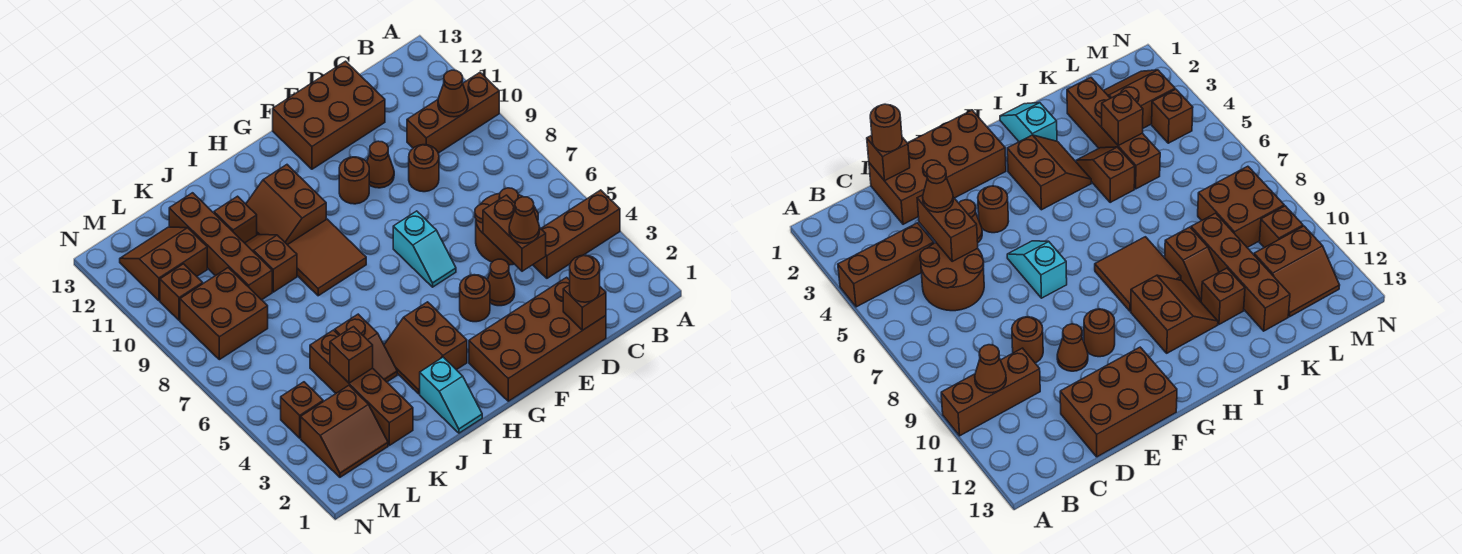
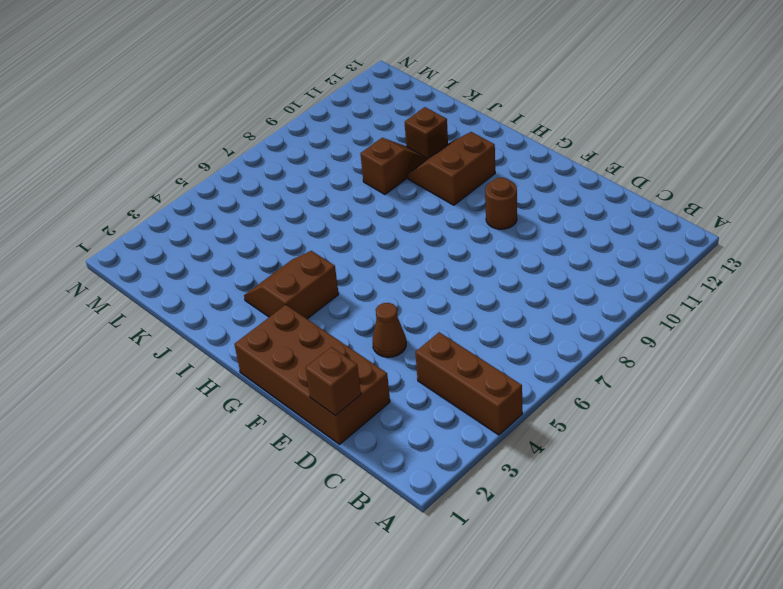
none -> brown brick A10:C10 level 1
none -> brown round brick C5:D6 level 1
none -> brown round brick D9 level 1
none -> brown brick D12:F13 level 1

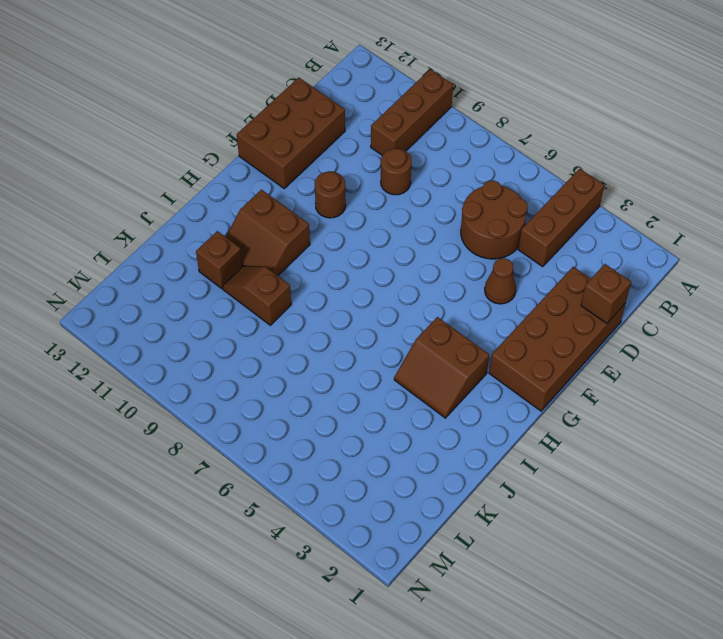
none -> brown cone E10 level 1
none -> brown round brick F4 level 1
none -> cyan slope F6:F7 level 1 top 7
none -> brown tile H8:I9 level 1

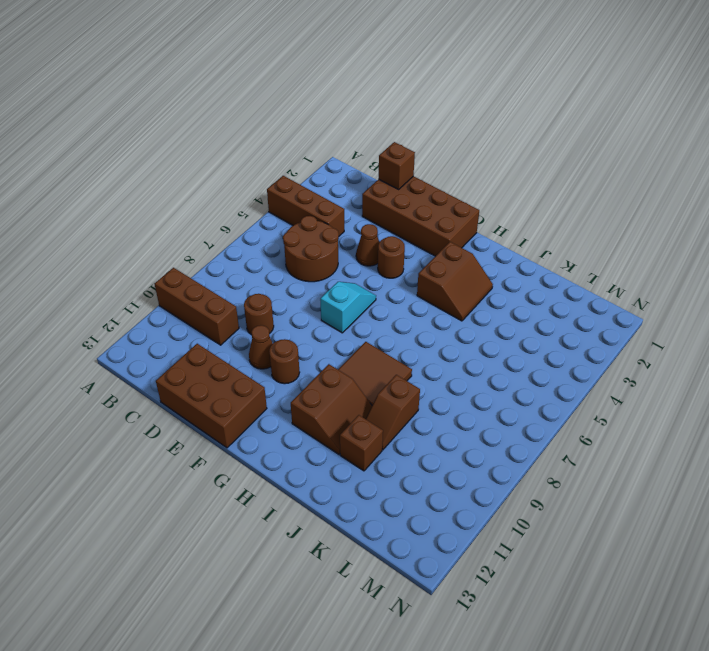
none -> cyan slope I1:I2 level 1 top 2
none -> brown slope J4:J5 level 1 top 5
none -> brown brick K2:K5 level 1
none -> brown brick K9:K12 level 1

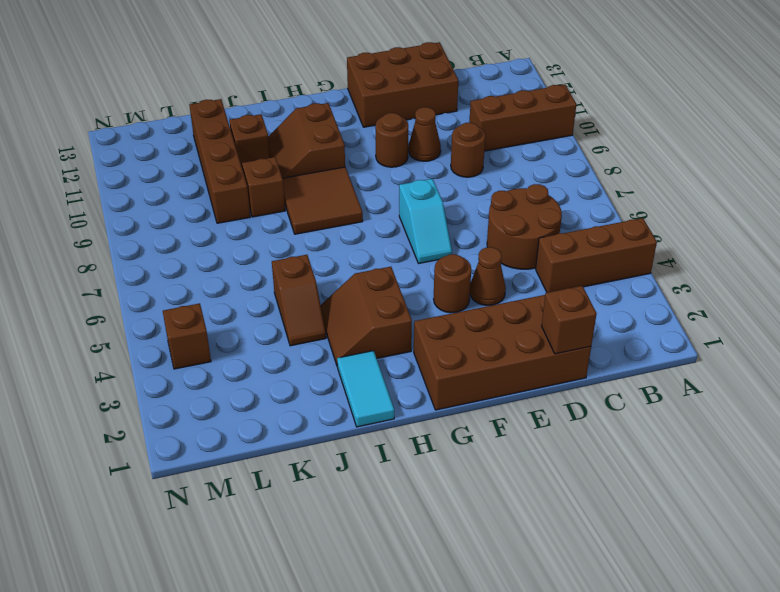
cyan tile I1:I2 level 1 -> cyan slope I1:I2 level 1 top 2
none -> brown brick K2:K5 level 1
none -> brown slope L2:M3 level 1 top 3
none -> brown brick L8:M9 level 1
none -> brown slope L11:M12 level 1 top 11

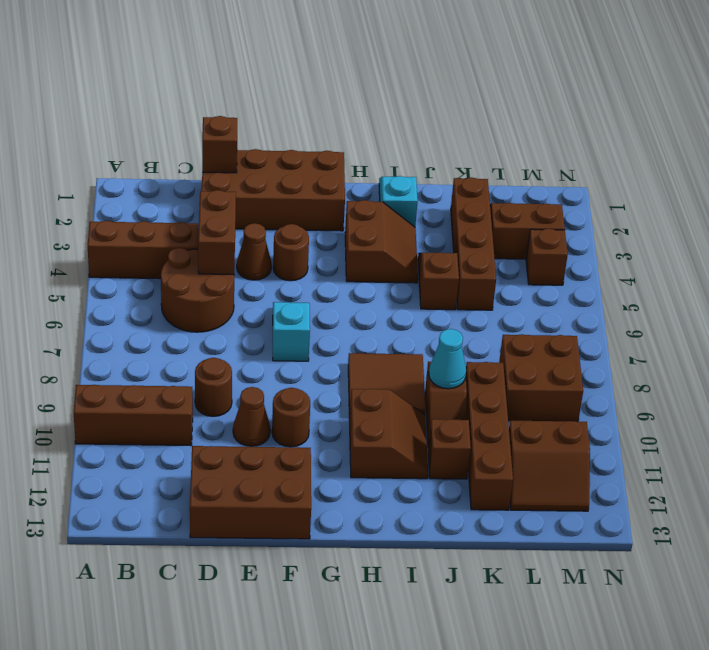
cyan cone J9 level 2 -> none
none -> brown brick M10 level 1
none -> brown cone B10 level 2
none -> brown brick K4 level 2
none -> brown round brick D1 level 3

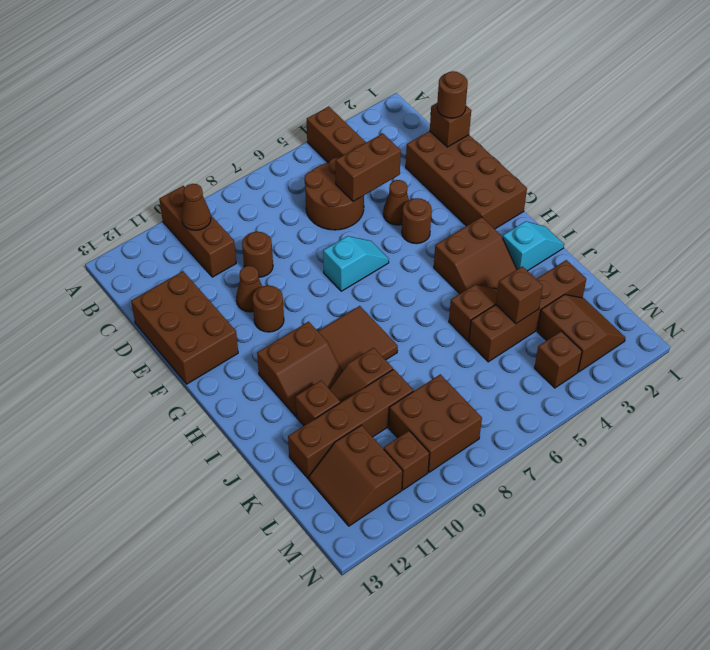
none -> brown cone D4 level 3

